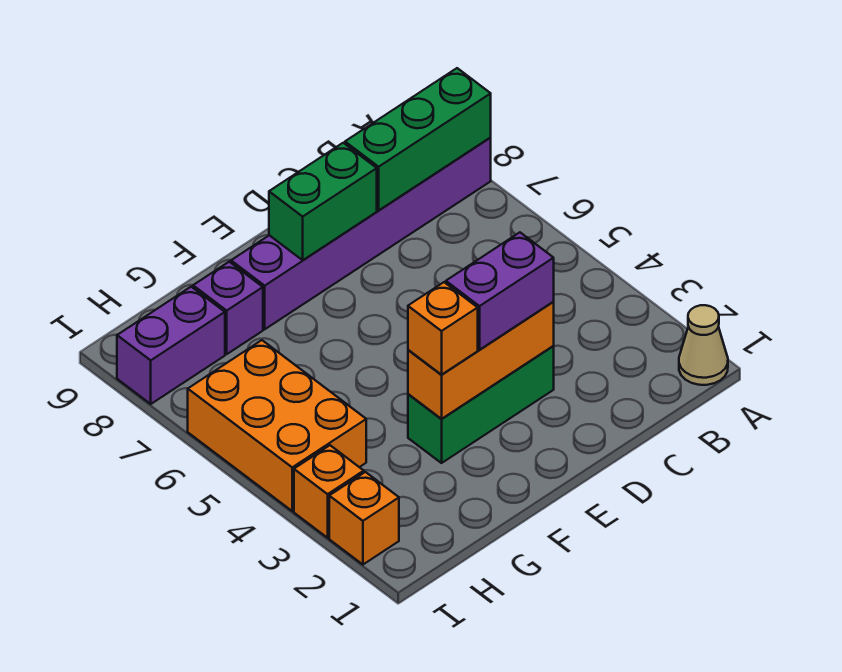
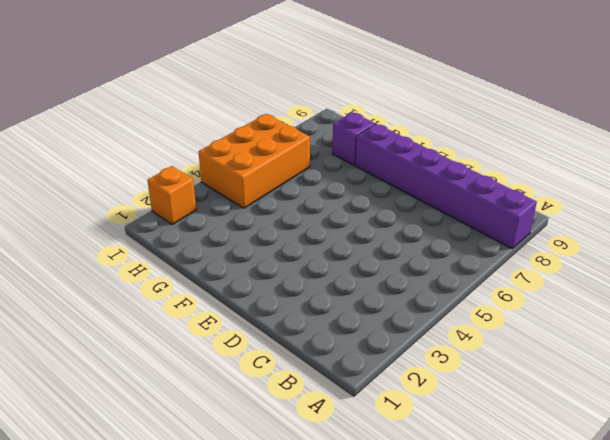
none -> tan cone A1 level 1
none -> green brick D3:F3 level 1
none -> purple brick H8:I8 level 1

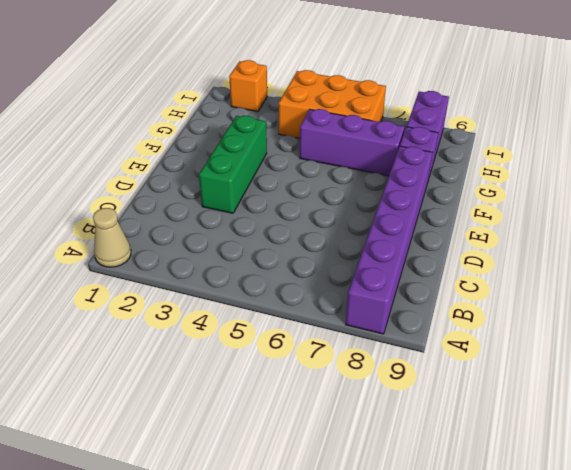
purple brick G5:G7 level 1 -> none
none -> orange brick I3 level 1
none -> green brick A8:C8 level 2
none -> orange brick D3:F3 level 2

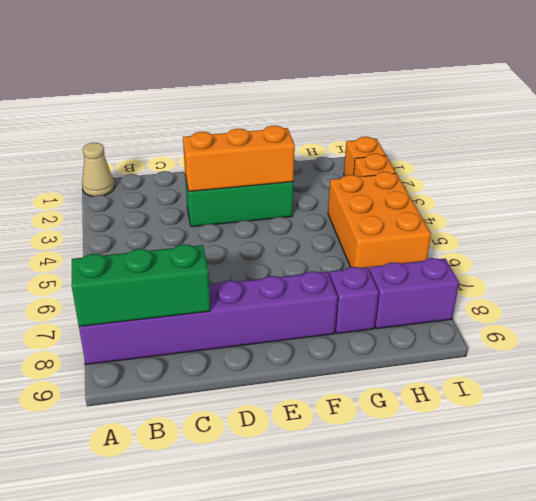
none -> green brick D8:E8 level 2
none -> purple brick D3:E3 level 3
none -> orange brick F3 level 3

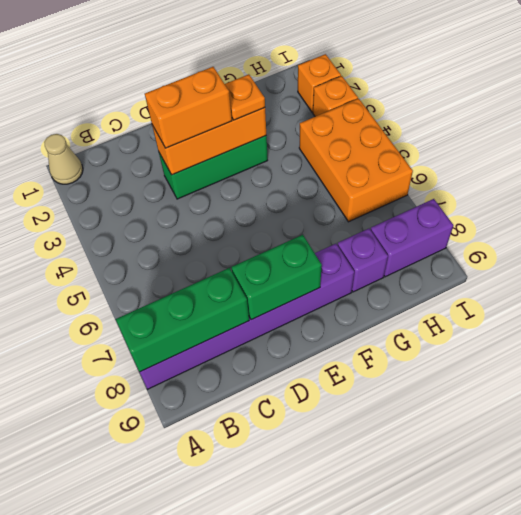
orange brick D3:E3 level 3 -> purple brick D3:E3 level 3
orange plate F3 level 3 -> orange brick F3 level 3

